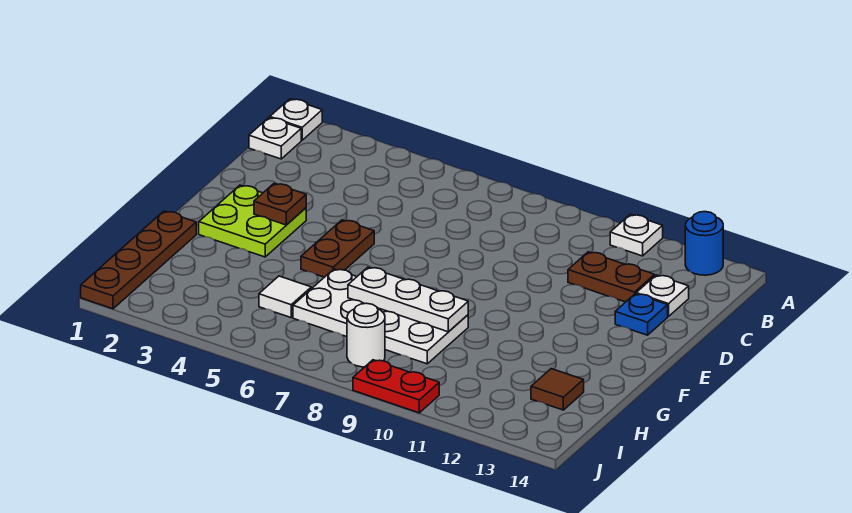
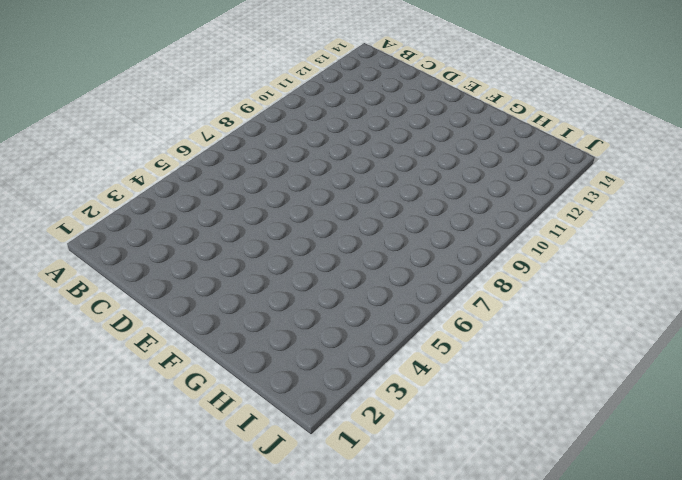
none -> white plate A1 level 1
none -> white plate A11 level 1
none -> blue round brick A13 level 1

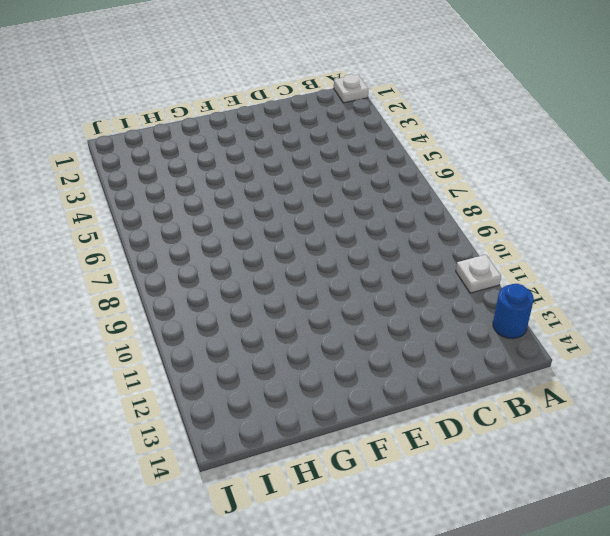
none -> white plate B1 level 1
none -> brown plate C11:C12 level 1
none -> white plate C13 level 1

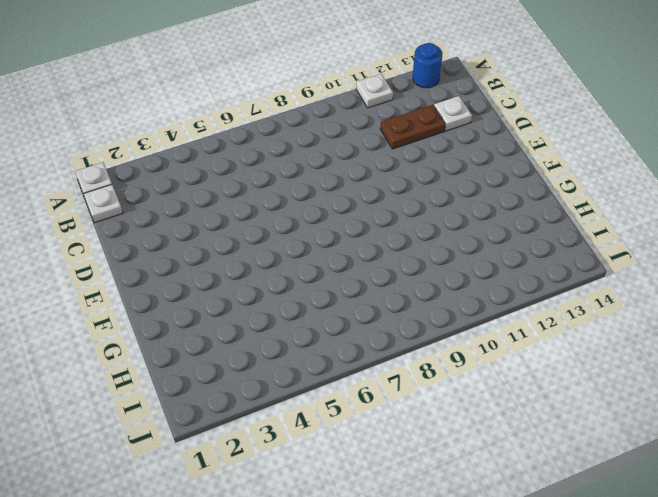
none -> blue plate D13 level 1
none -> lime plate E2:F3 level 1
none -> brown plate E5:F5 level 1

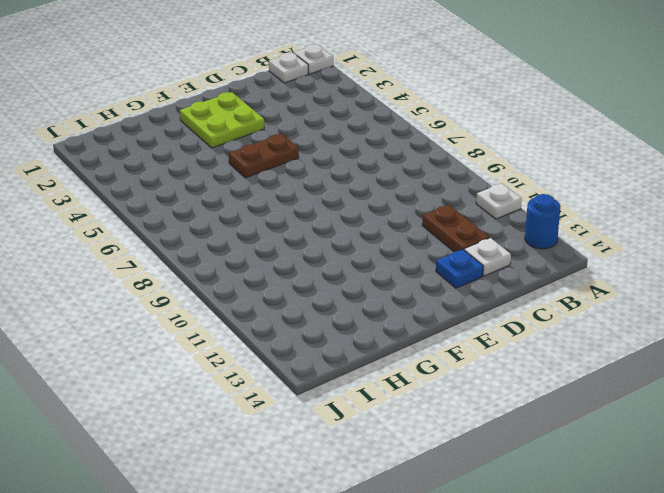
none -> brown plate G1:J1 level 1
none -> white plate G6:H9 level 1
none -> white tile H5 level 1

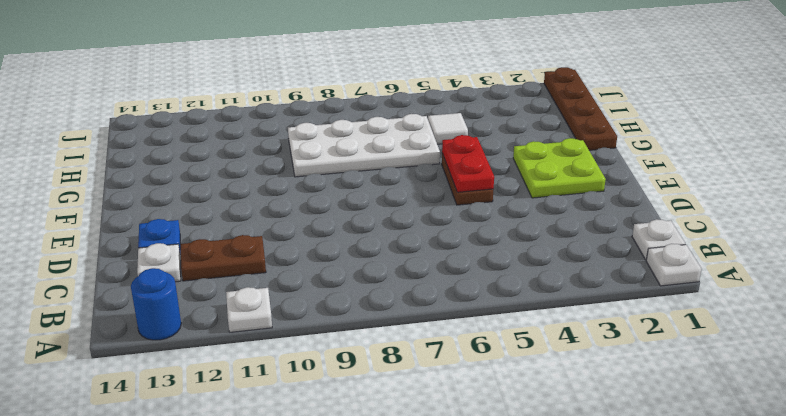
red plate E5:F5 level 2 -> red plate J9:J10 level 1
none -> brown tile H13 level 1
none -> white round brick I8 level 1
none -> brown plate E3 level 2

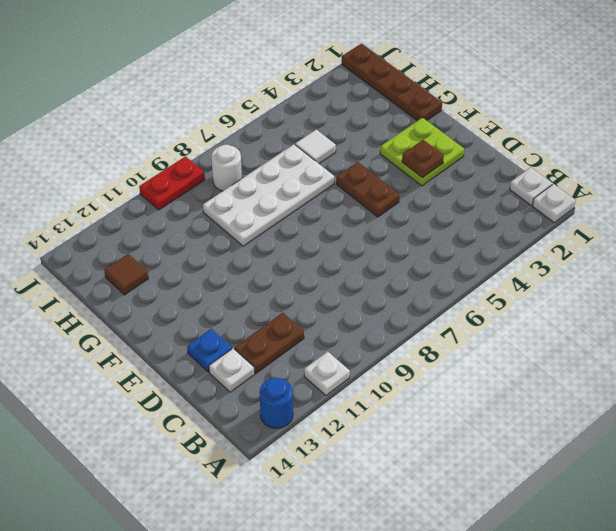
none -> white plate G7:G9 level 2

